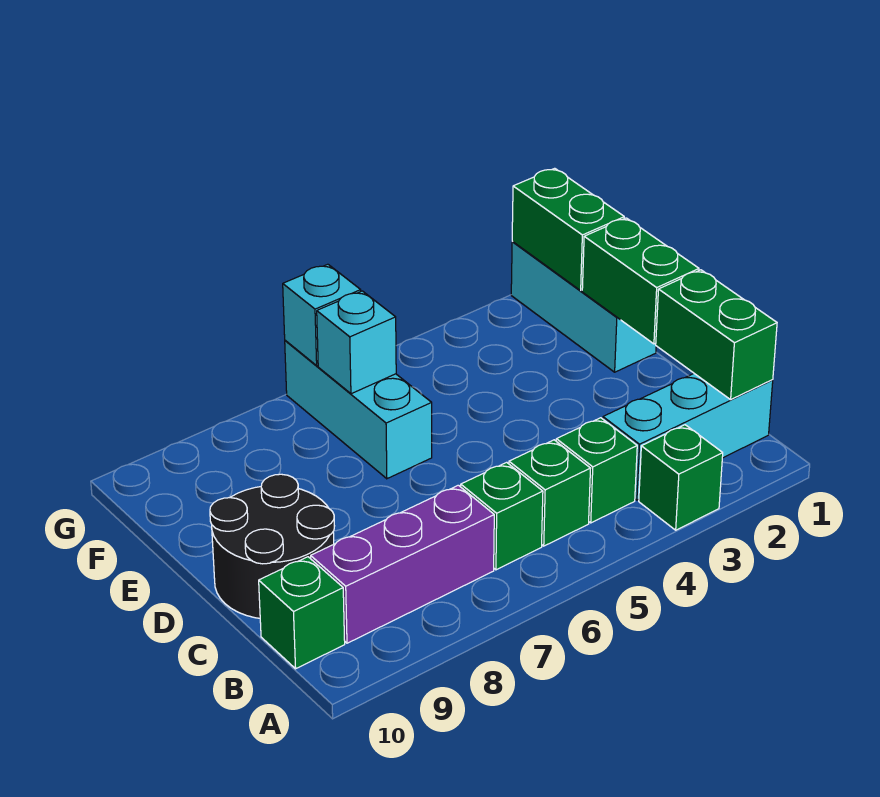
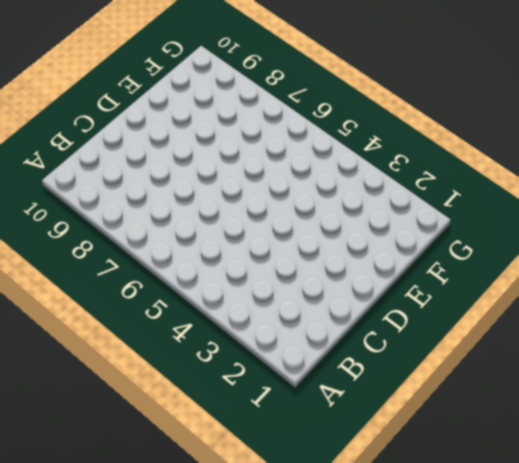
none -> green brick A3 level 1
none -> cyan brick B1:B3 level 1
none -> green brick B4 level 1

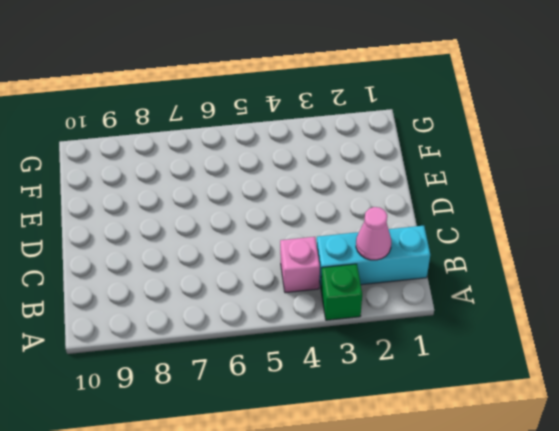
pink cone B2 level 2 -> none
pink brick B4 level 1 -> green brick B4 level 1
none -> green brick B5 level 1
none -> green brick B6 level 1
none -> purple brick B7:B9 level 1

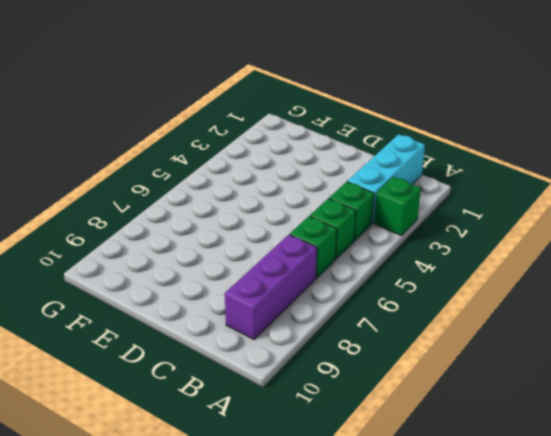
none -> green brick B10 level 1
none -> black round brick C9:D10 level 1
none -> cyan brick E1:G1 level 1

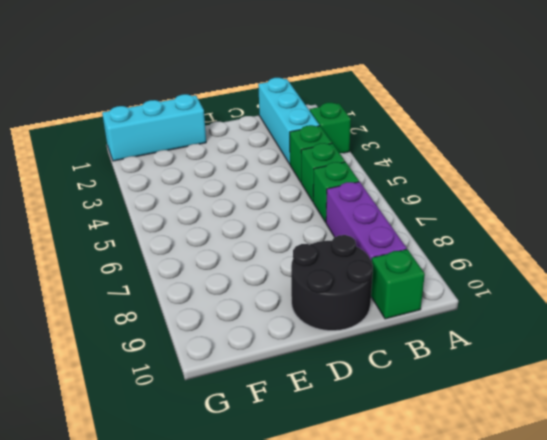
none -> cyan brick E6:G6 level 1
none -> green brick B1:C1 level 2
none -> green brick D1:E1 level 2

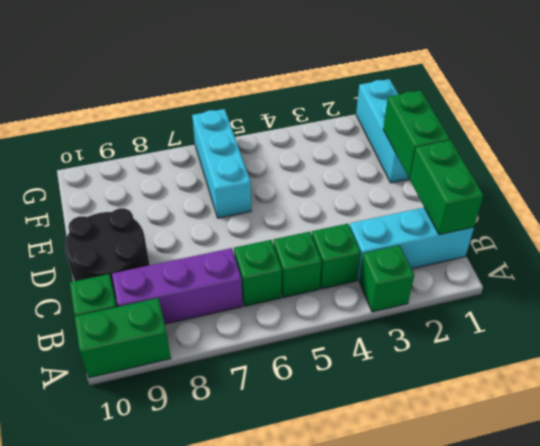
green brick A9:A10 level 1 -> green brick F1:G1 level 2
none -> cyan brick F6 level 2
none -> cyan brick G6 level 2

